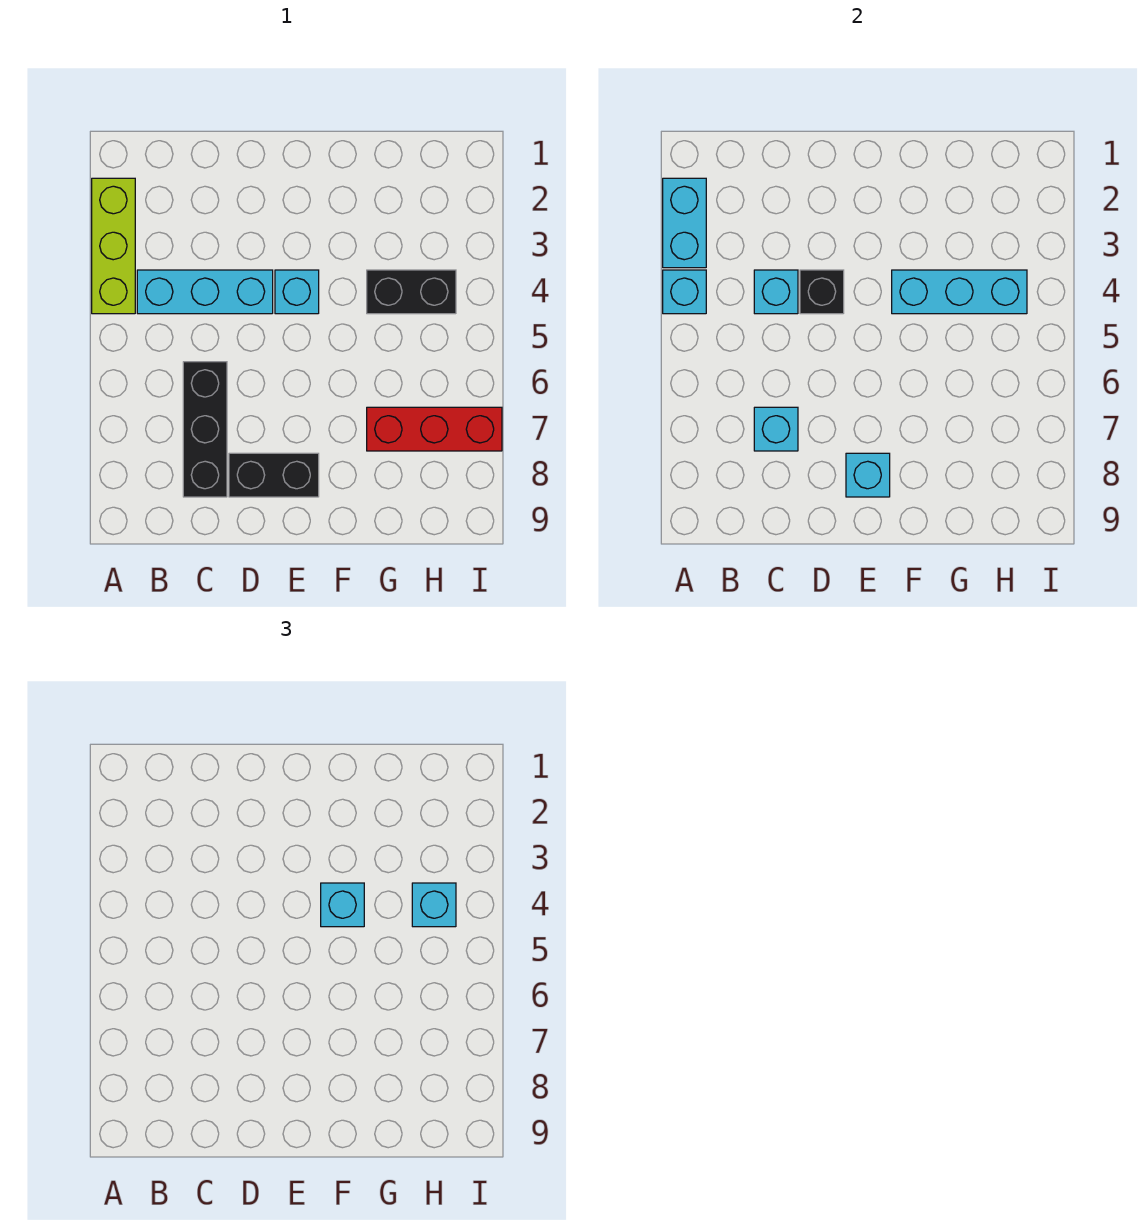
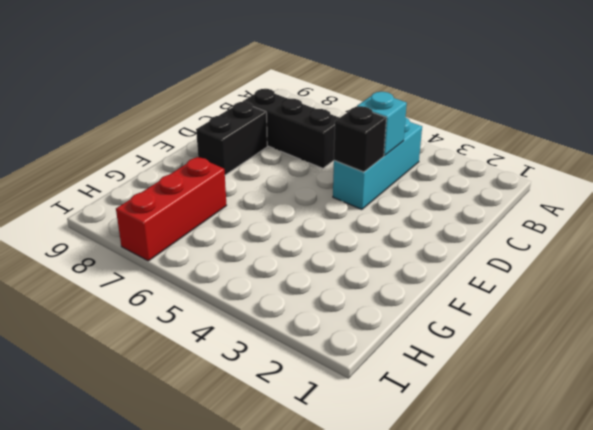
none -> lime brick A2:A4 level 1
none -> cyan brick E4 level 1
none -> black brick G4:H4 level 1

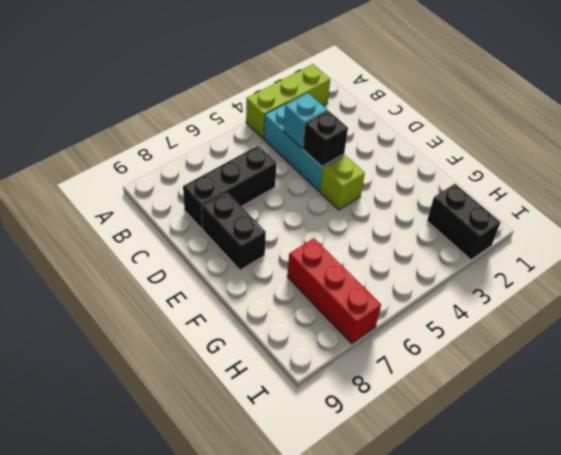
lime brick E4 level 1 -> cyan brick E4 level 1
black brick H2:I2 level 1 -> black brick G4:H4 level 1
none -> cyan brick A2:A3 level 2
none -> cyan brick A4 level 2
none -> cyan brick C7 level 2

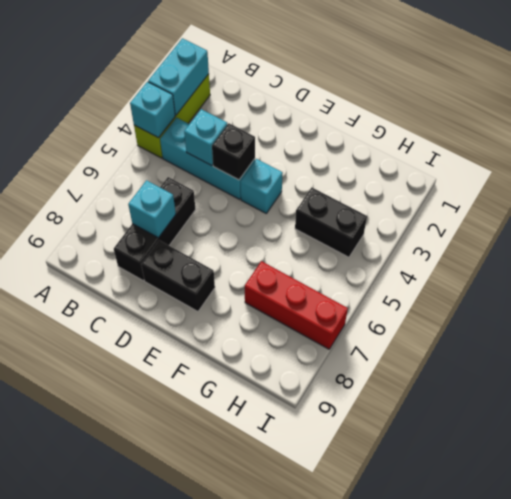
none -> cyan brick E8 level 2
none -> cyan brick F4:H4 level 2
none -> cyan brick F4 level 3

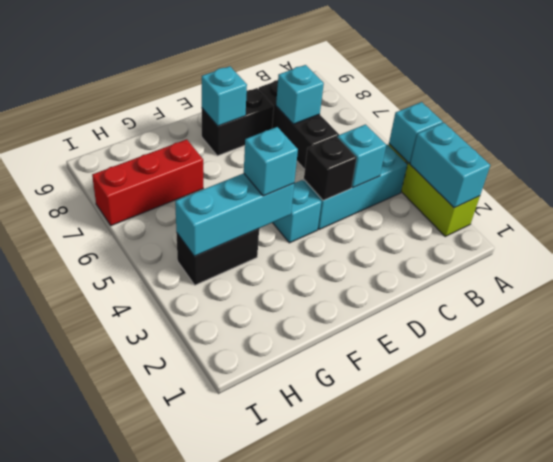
none -> cyan brick H4 level 3

